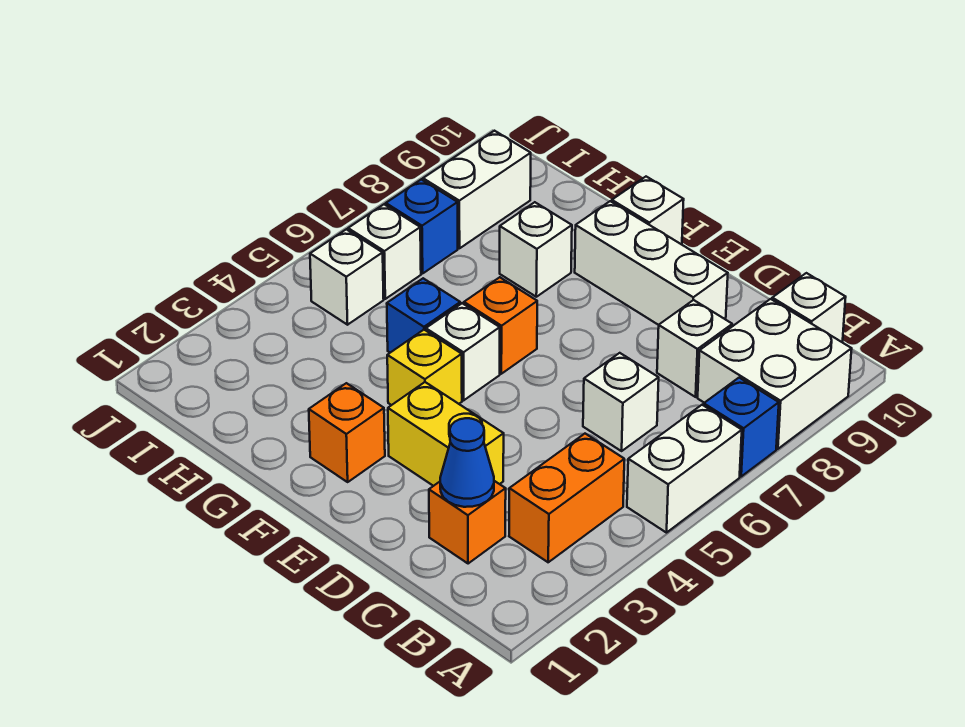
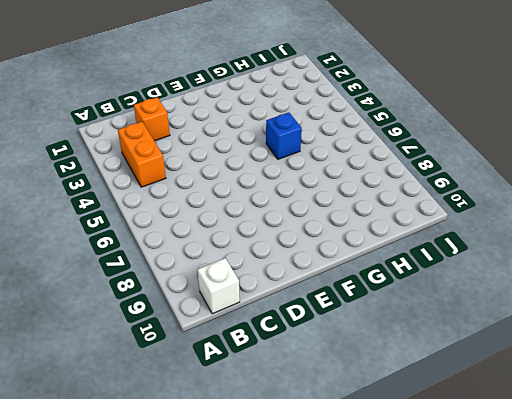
none -> white brick A5:A6 level 1
none -> blue brick A7 level 1
none -> white brick A8:B9 level 1

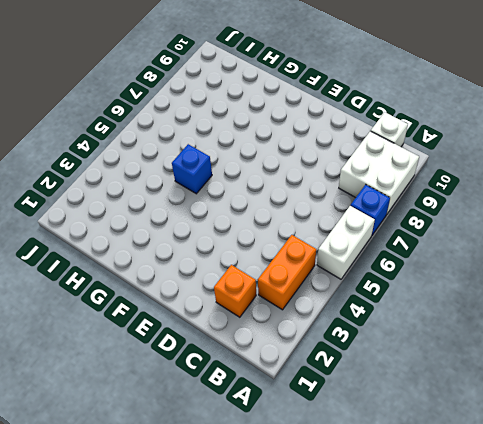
none -> white brick C6 level 1
none -> white brick C8 level 1
none -> yellow brick D3:E3 level 1

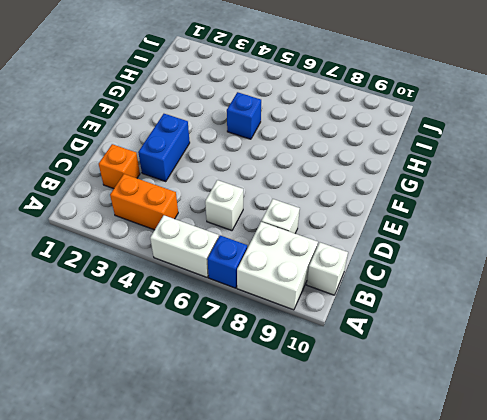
blue brick D3:E3 level 1 -> yellow brick D3:E3 level 1
none -> white brick D9:F9 level 1
none -> orange brick F2 level 1
none -> yellow brick F4 level 1

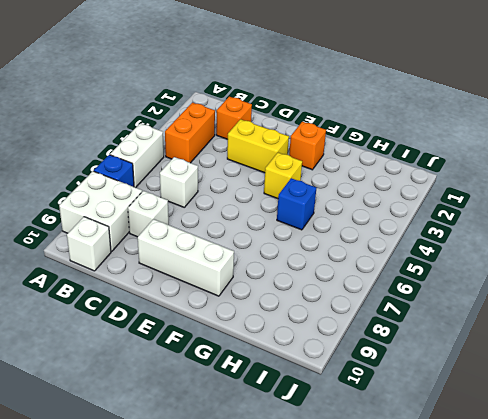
none -> white brick F5 level 1
none -> orange brick F6 level 1
none -> white brick F10 level 1

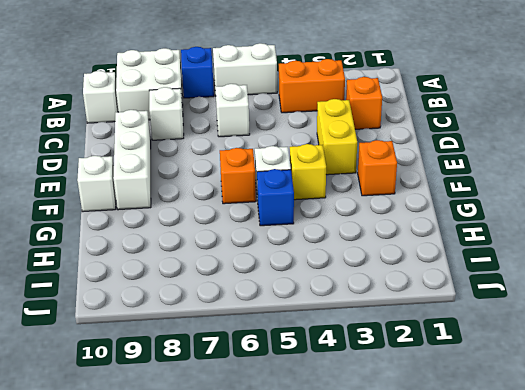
none -> white brick G8 level 1
none -> white brick I5 level 1
none -> white brick I6 level 1

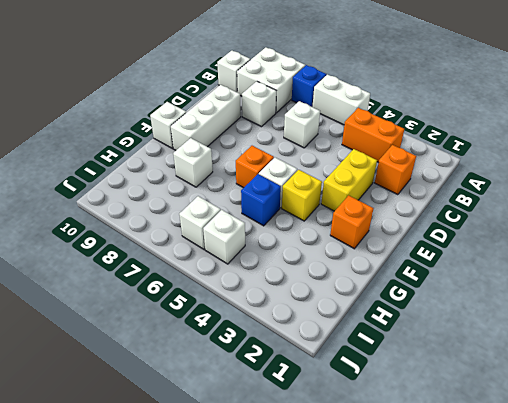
none -> blue brick I7 level 1
none -> white brick I8:I9 level 1
none -> blue cone C2 level 2

